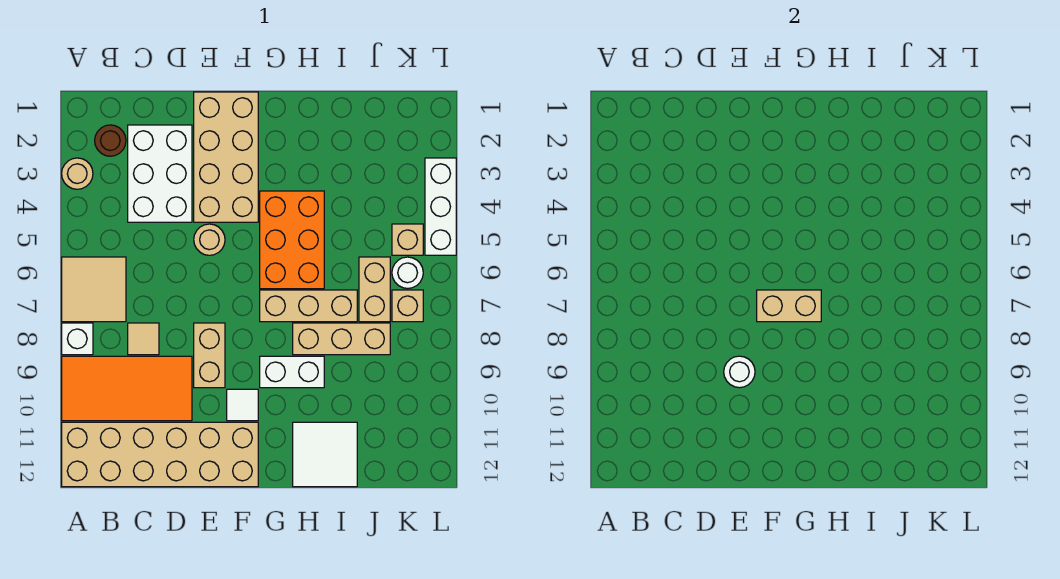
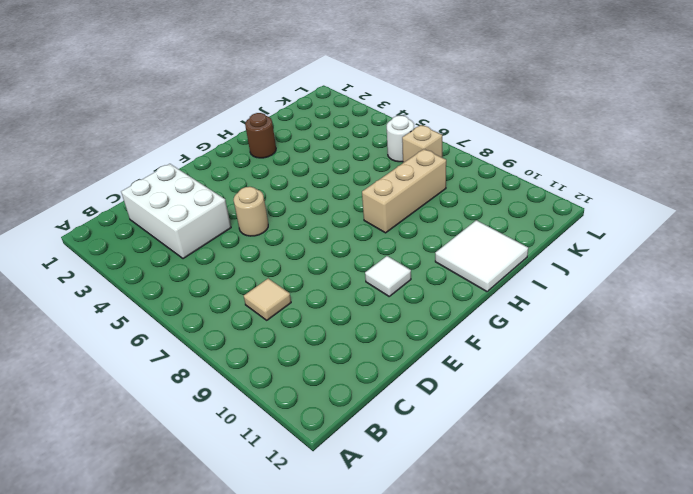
brown round brick H2 level 1 -> brown round brick B2 level 1
none -> tan round brick A3 level 1
none -> tan tile A6:B7 level 1
none -> white brick A8 level 1

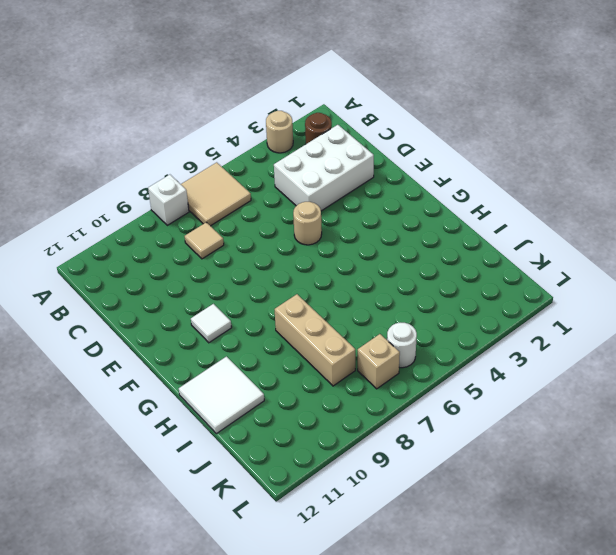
none -> orange tile A9:D10 level 1
none -> tan brick A11:F12 level 1
none -> tan brick E1:F4 level 1

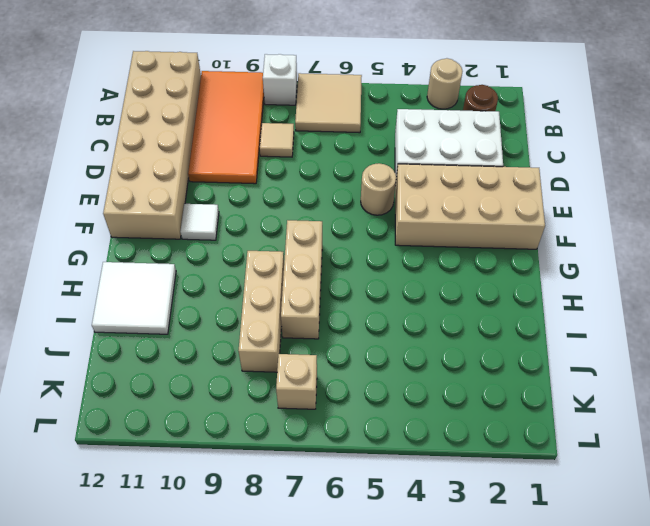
none -> tan brick E8:E9 level 1
none -> orange brick G4:H6 level 1
none -> white brick G9:H9 level 1

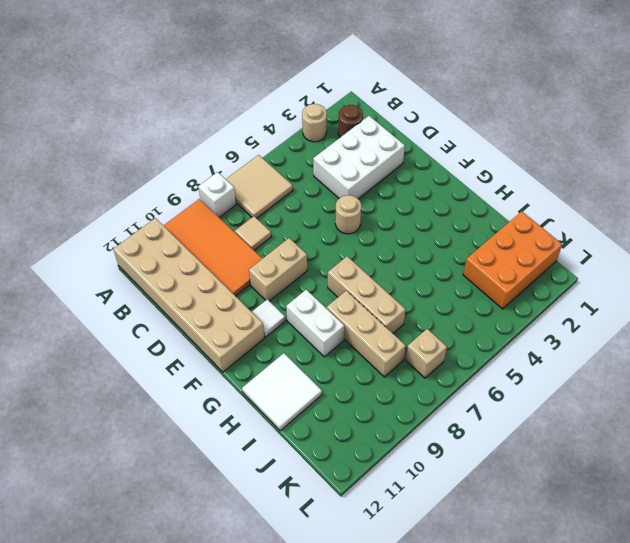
orange brick J1:K3 level 1 -> orange brick G4:H6 level 1
none -> tan brick E1:F4 level 1
none -> tan brick J6:J7 level 1
none -> tan brick K5 level 1

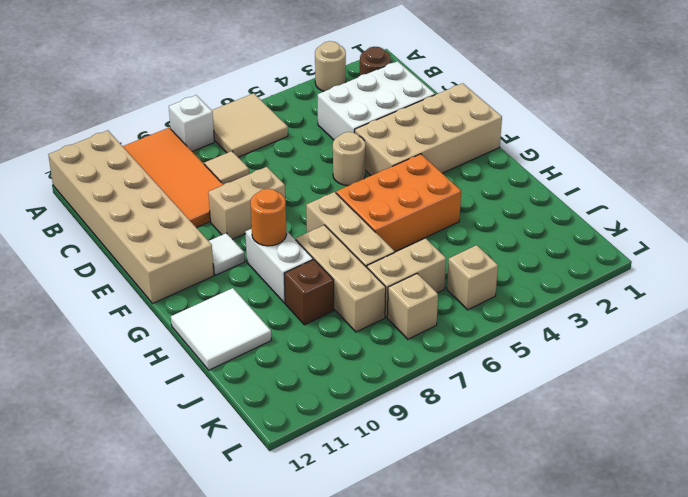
orange round brick G9 level 2 -> none
brown brick I9 level 1 -> none
none -> white round brick K6 level 1
none -> white brick L3:L5 level 1
none -> white round brick E9 level 2

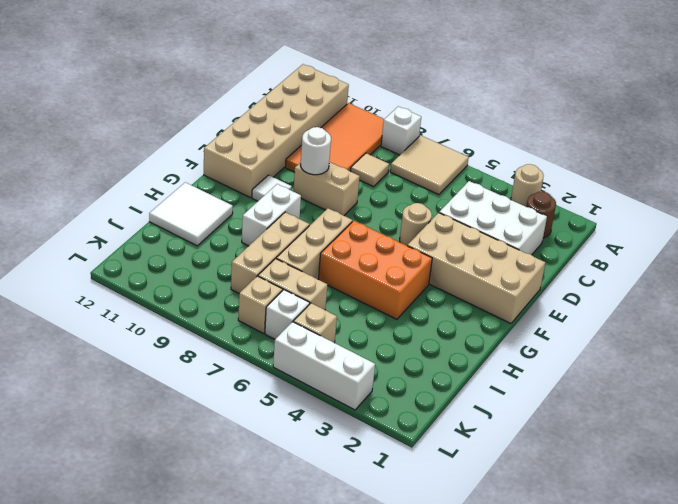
white brick K6 level 1 -> white round brick K6 level 1
none -> tan brick F7:G7 level 2

